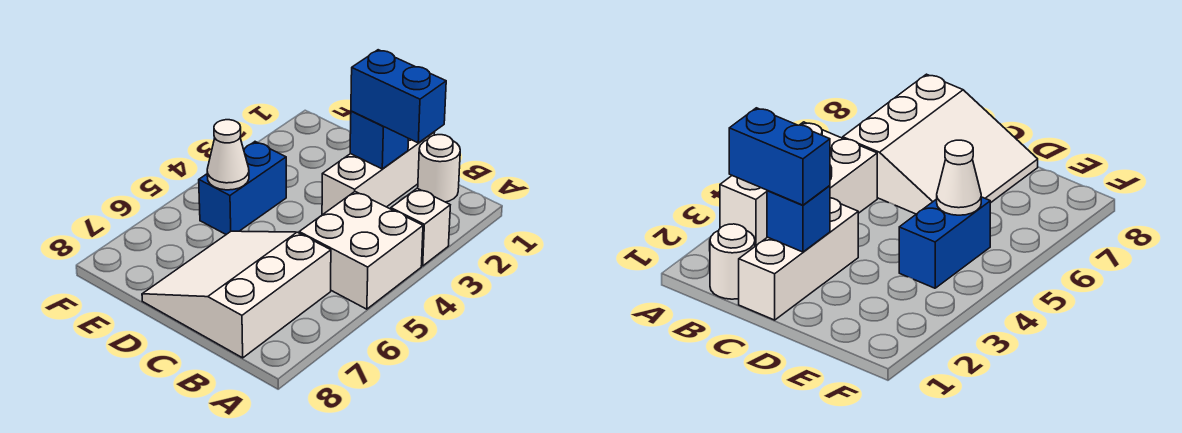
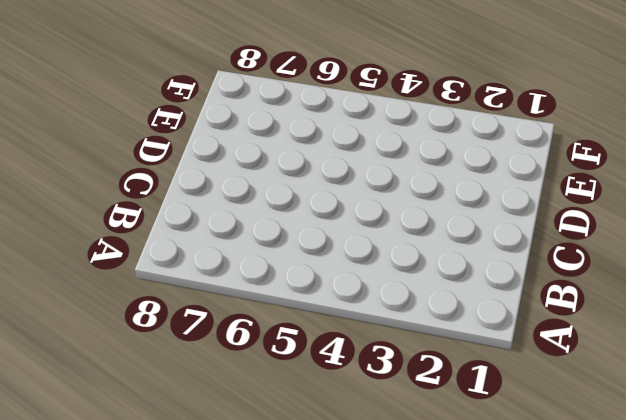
none -> white brick A3 level 1
none -> white brick A4:B5 level 1

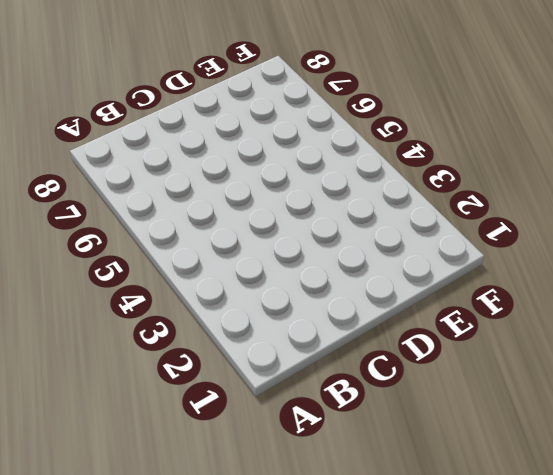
none -> white brick A3 level 1
none -> white brick A4:B5 level 1

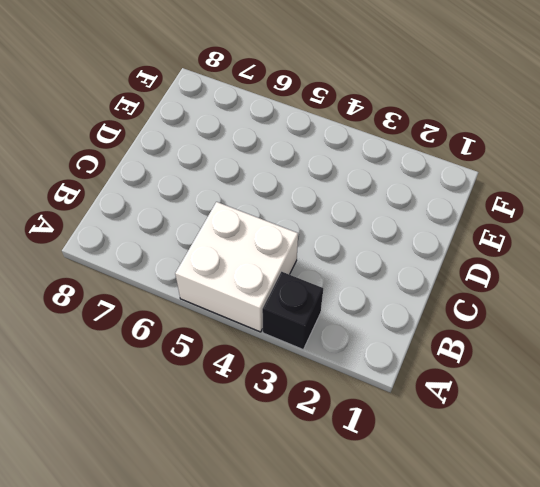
black brick A3 level 1 -> white brick A3 level 1
none -> white round brick B1 level 1
none -> white slope B6:D8 level 1 top B

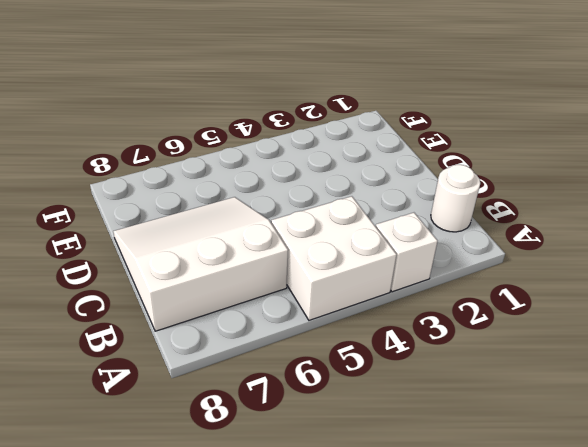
none -> white brick C1:C3 level 1
none -> blue brick E4:E5 level 1

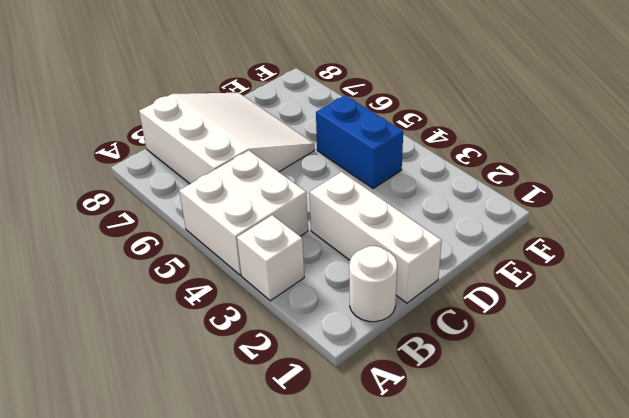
none -> blue brick C2 level 2
none -> white cone E5 level 2

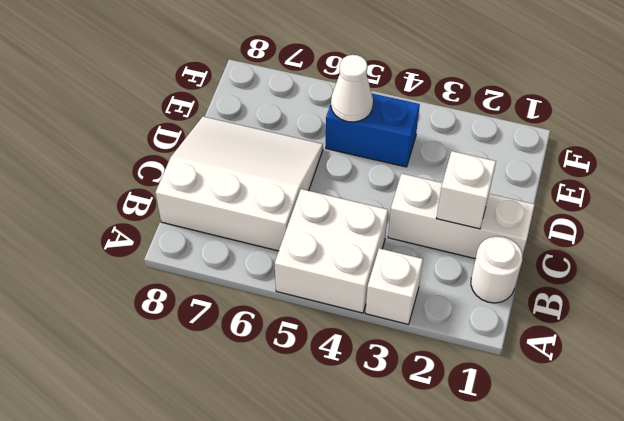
white brick C2 level 2 -> blue brick C2 level 2
none -> blue brick B2:C2 level 3

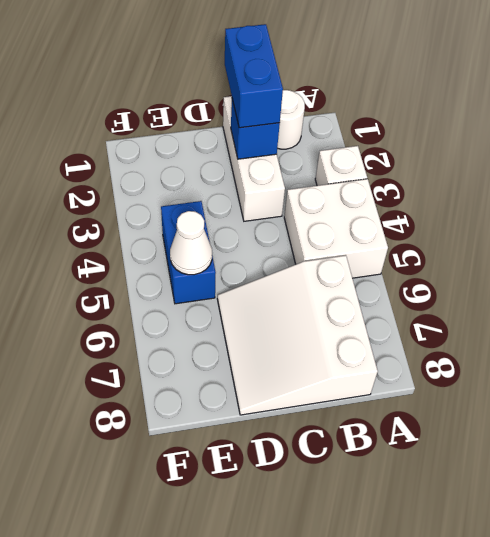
blue brick C1:C2 level 3 -> blue brick B2:C2 level 3

